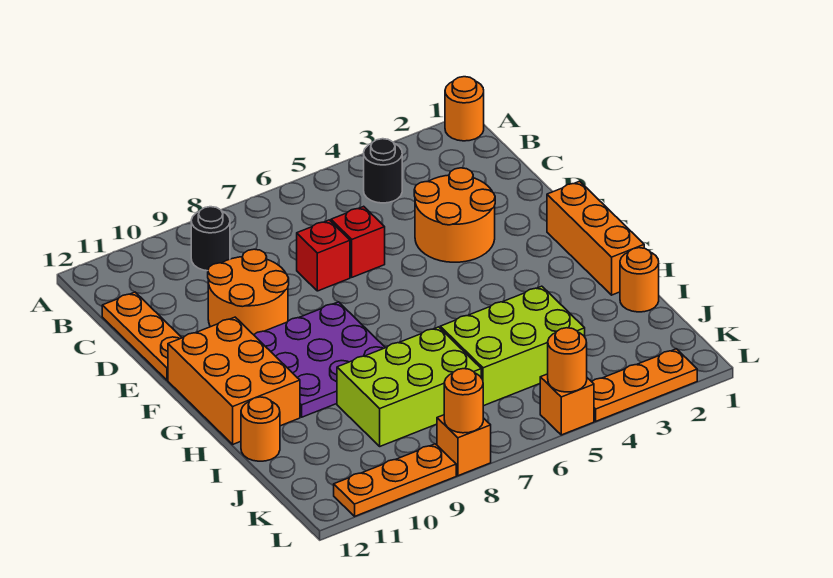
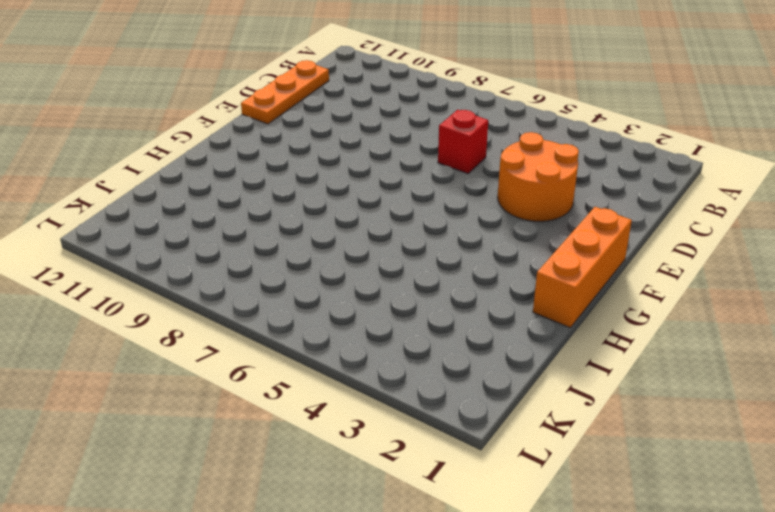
none -> orange round brick A1 level 1
none -> black round brick B4 level 1
none -> black round brick B9 level 1

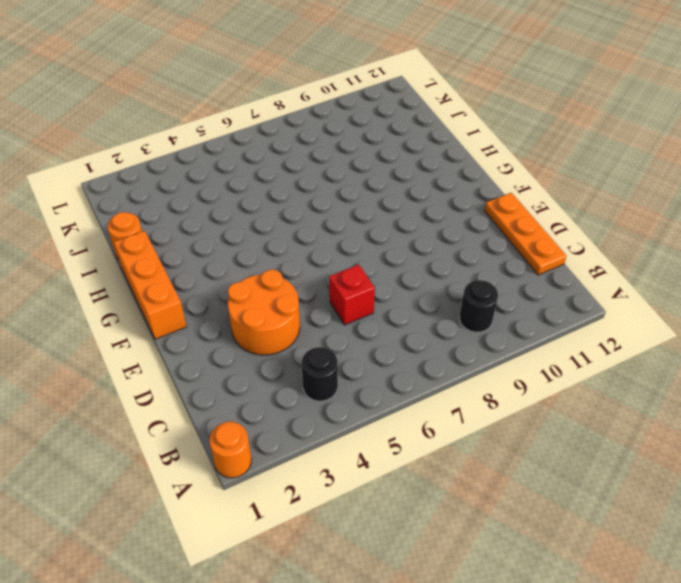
none -> red brick D7 level 1
none -> orange round brick D9:E10 level 1
none -> purple plate F8:H10 level 1

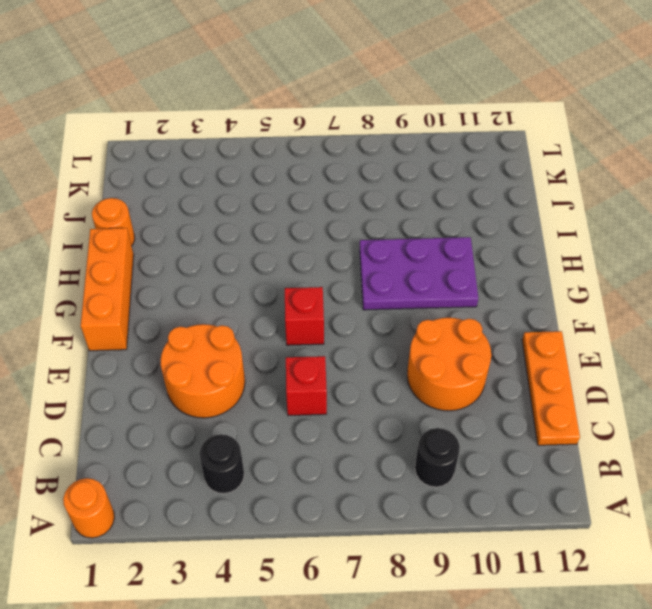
red brick F6 level 1 -> red brick D7 level 1
purple plate G8:H10 level 1 -> purple plate F8:H10 level 1
none -> orange brick F11:H12 level 1
none -> lime brick I4:J6 level 1
none -> lime brick I7:J9 level 1

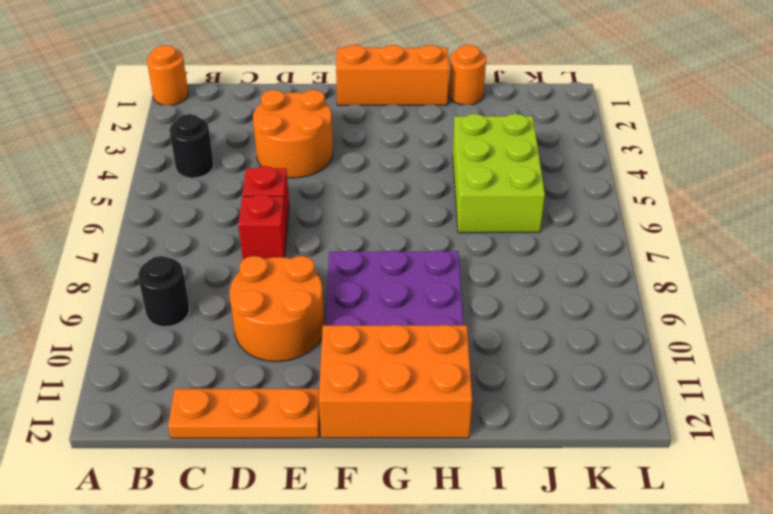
none -> lime brick I7:J9 level 1
none -> orange round brick I12 level 1
none -> orange plate L2:L4 level 1

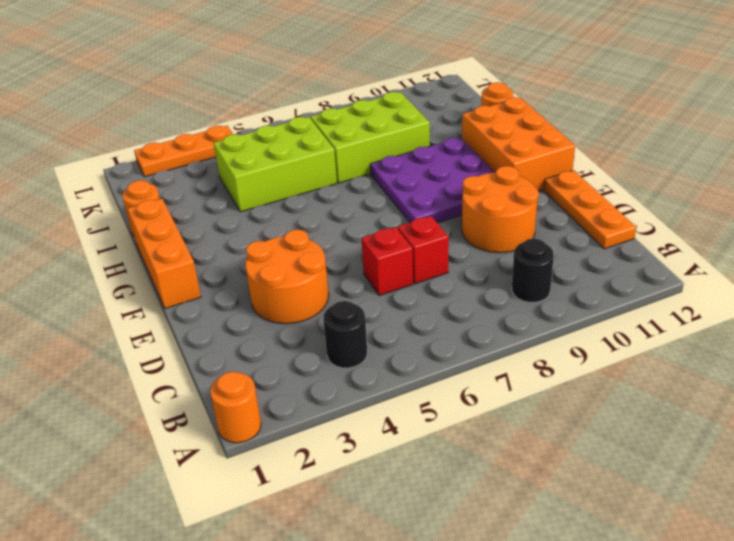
none -> orange brick L5 level 1
none -> orange brick L8 level 1
none -> orange plate L9:L11 level 1

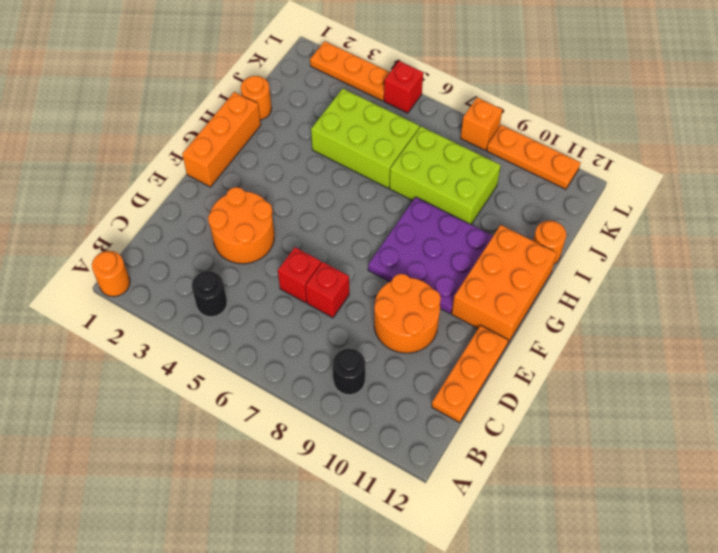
red brick L5 level 1 -> orange brick L5 level 1
none -> orange round brick L5 level 2
none -> orange round brick L8 level 2

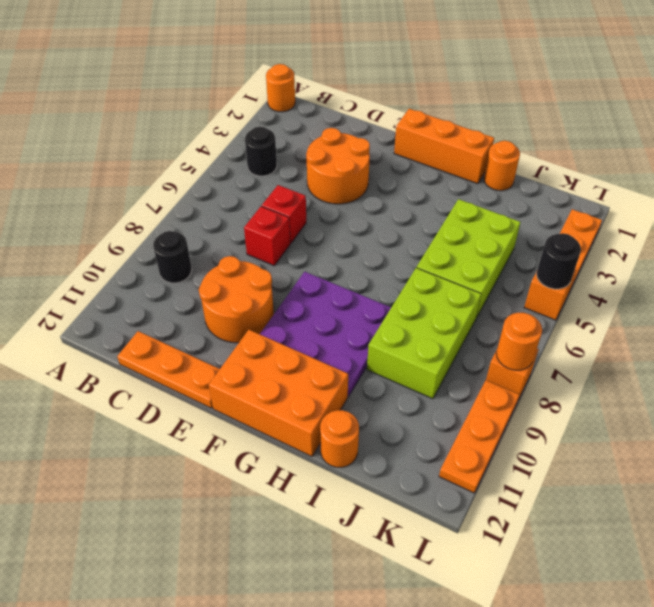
black round brick L5 level 2 -> orange round brick L5 level 2

